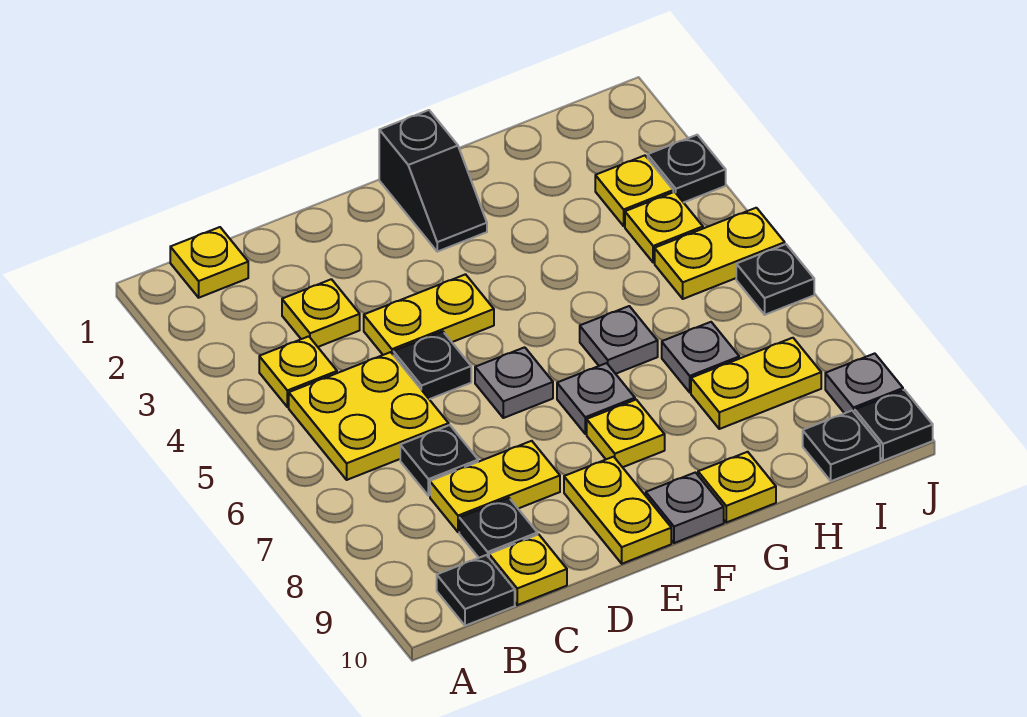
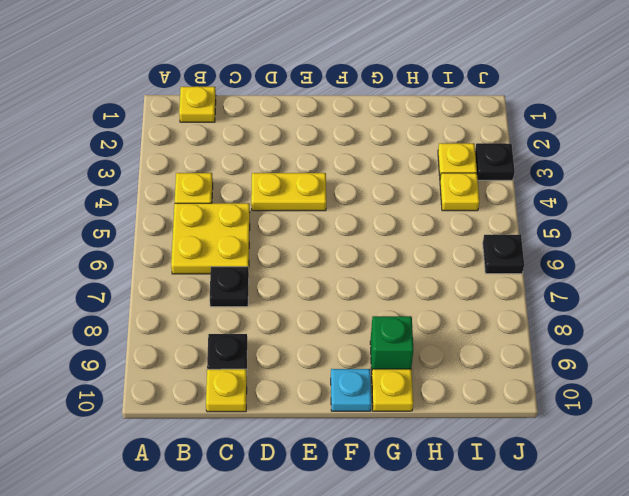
cyan plate F10 level 1 -> grey plate F10 level 1
green brick G9 level 1 -> none
none -> black plate B10 level 1
none -> yellow plate C3 level 1
none -> yellow plate C8:D8 level 1

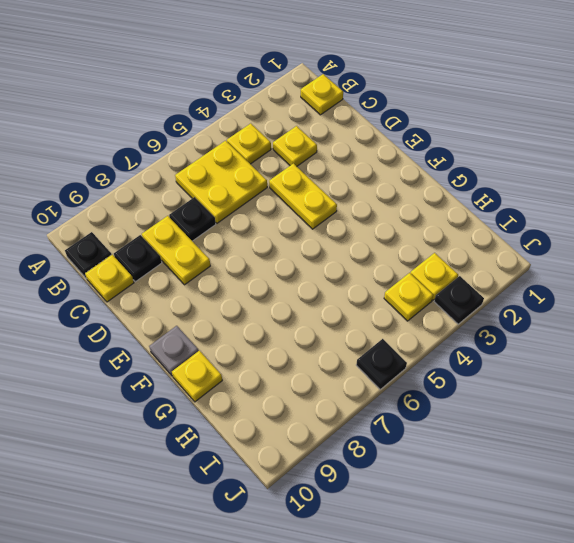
none -> black plate D5 level 1
none -> grey plate E6 level 1
none -> yellow plate E9:E10 level 1

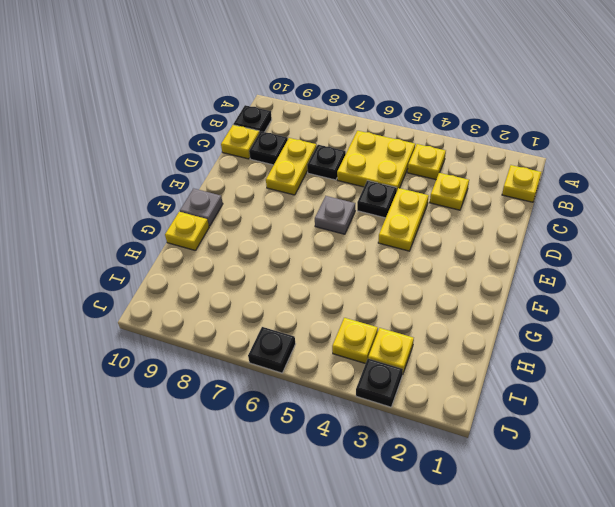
none -> yellow plate E9:E10 level 1
none -> black slope F1:F2 level 1 top 1
none -> grey plate F7 level 1

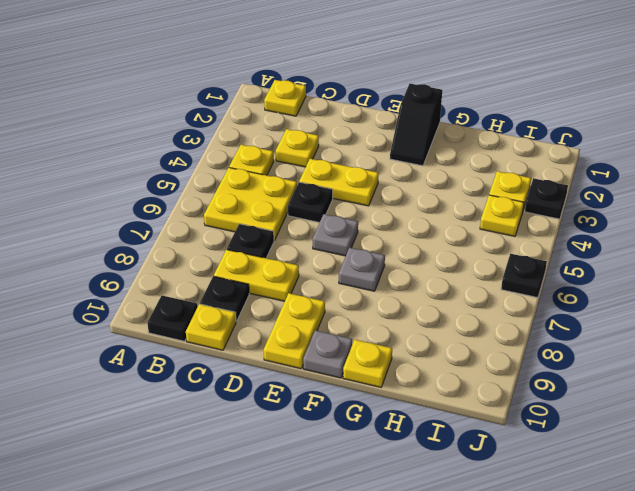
none -> yellow plate F8 level 1
none -> grey plate G6 level 1
none -> grey plate H7 level 1

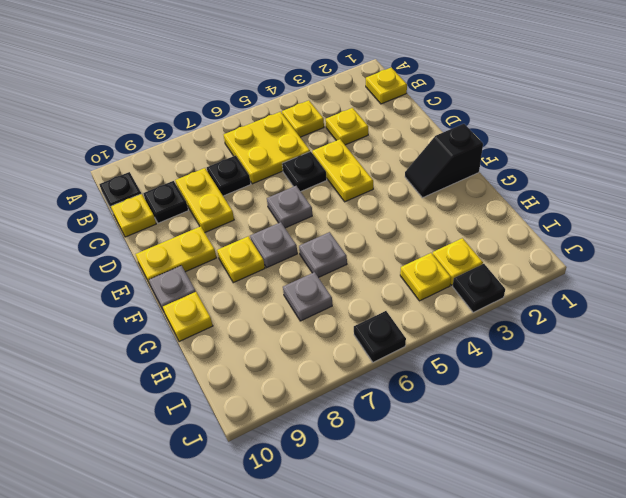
none -> yellow plate H8:I8 level 1
none -> yellow plate I5:J5 level 1
none -> black plate I10 level 1

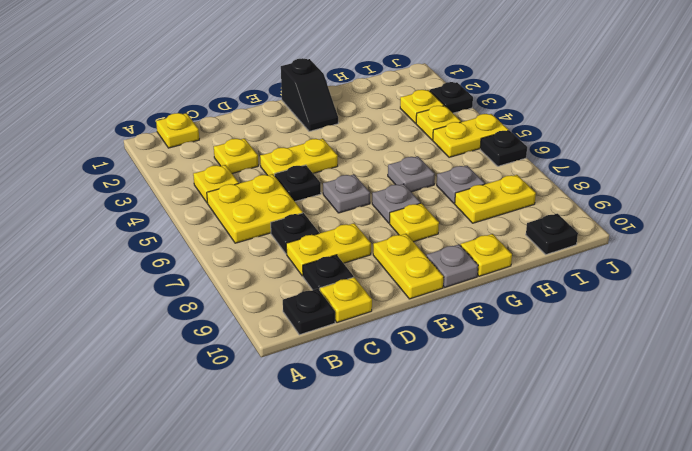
none -> grey plate J9 level 1
none -> black plate J10 level 1

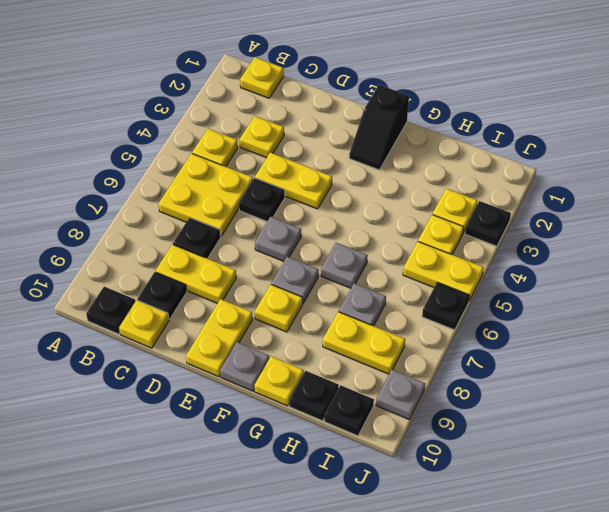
black plate H10 level 1 -> black plate J10 level 1

